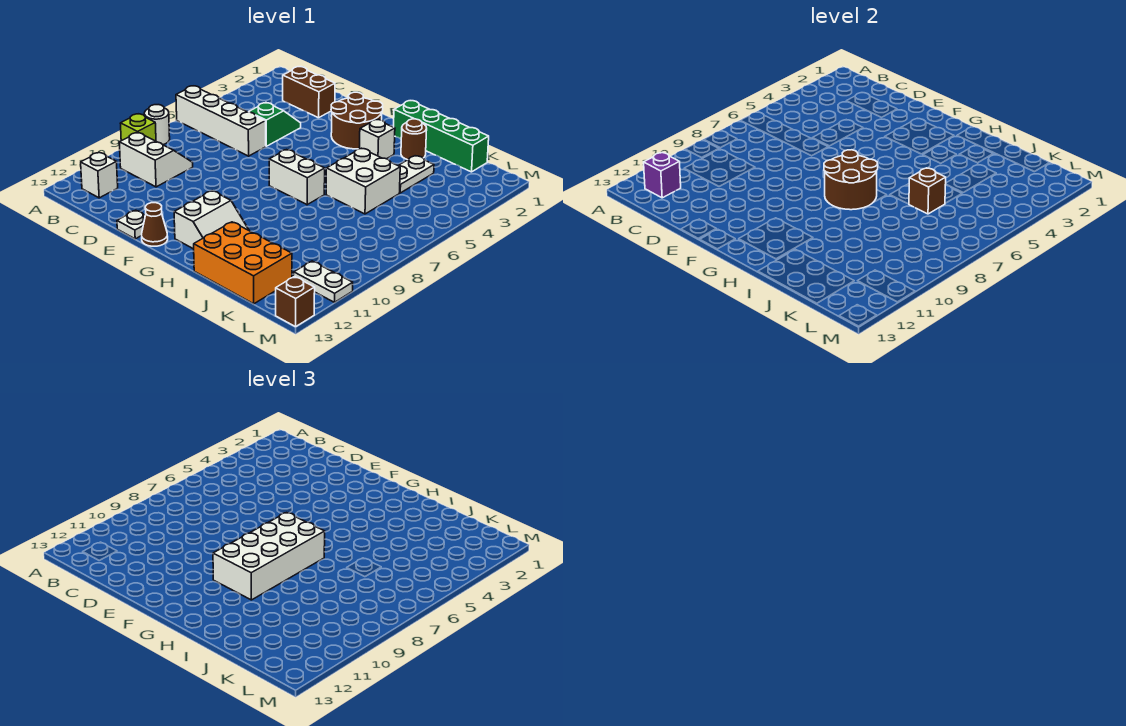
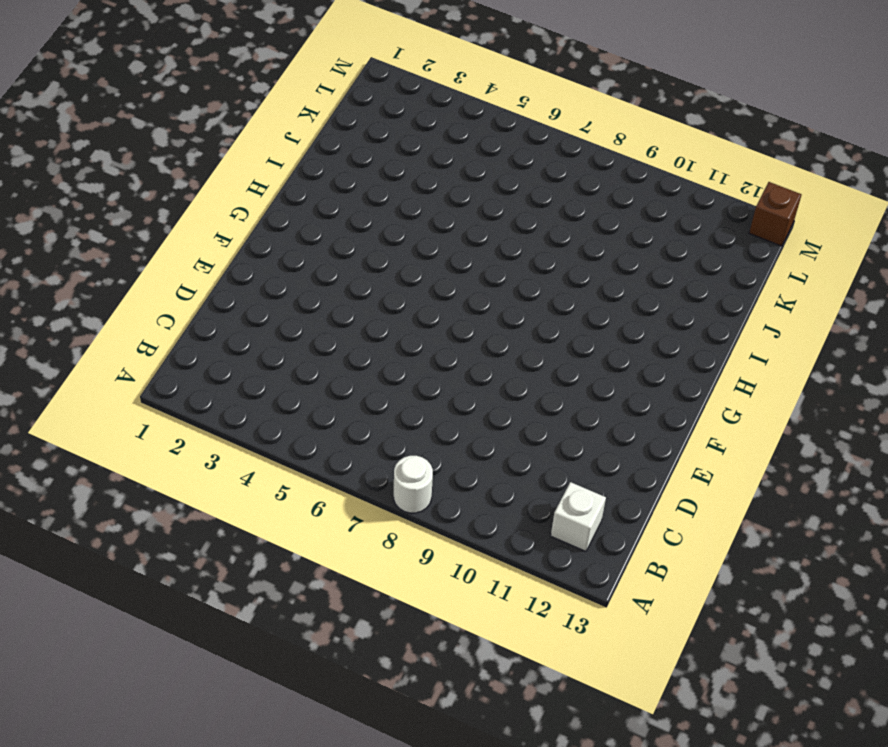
none -> white brick A6:D6 level 1
none -> lime brick A9 level 1
none -> white slope B9:C10 level 1 top 10

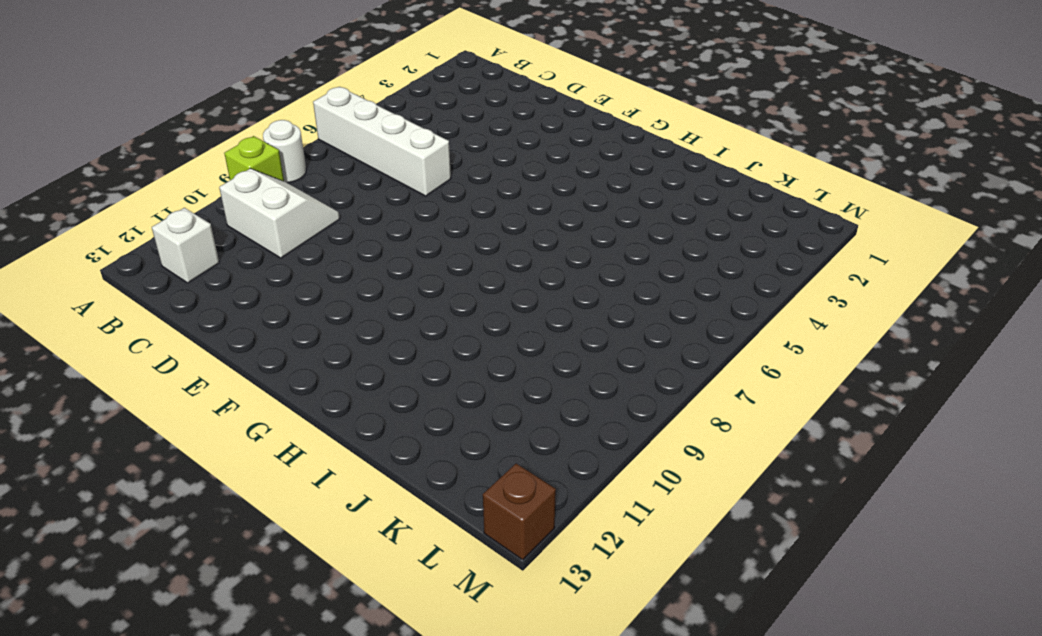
none -> brown brick C2:D2 level 1
none -> green slope D4:D5 level 1 top 5
none -> white plate E13 level 1

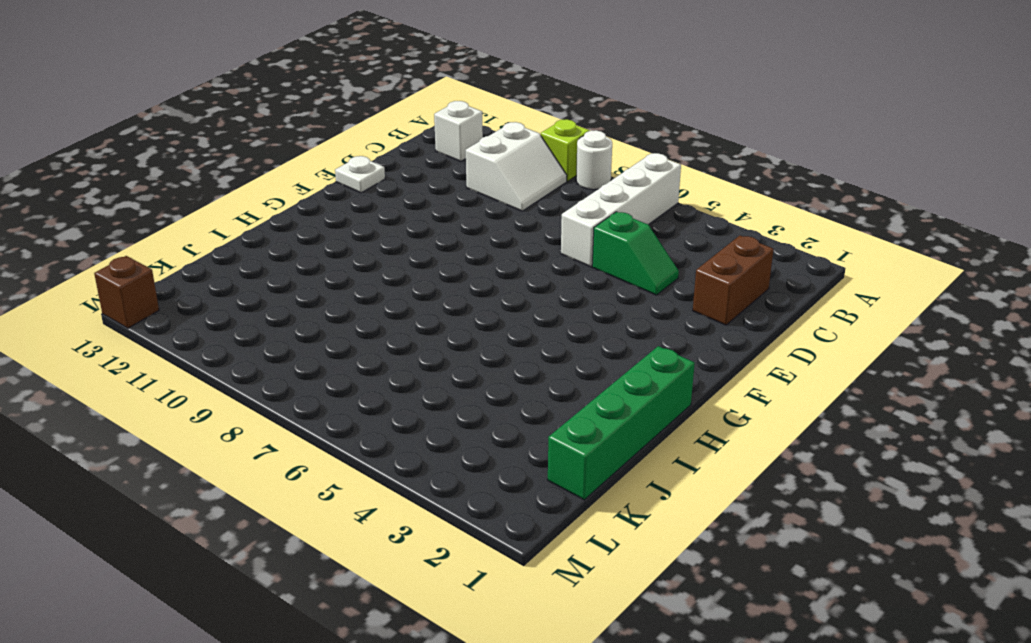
none -> brown round brick F2:G3 level 1
none -> brown cone F13 level 1
none -> white brick G7:H7 level 1

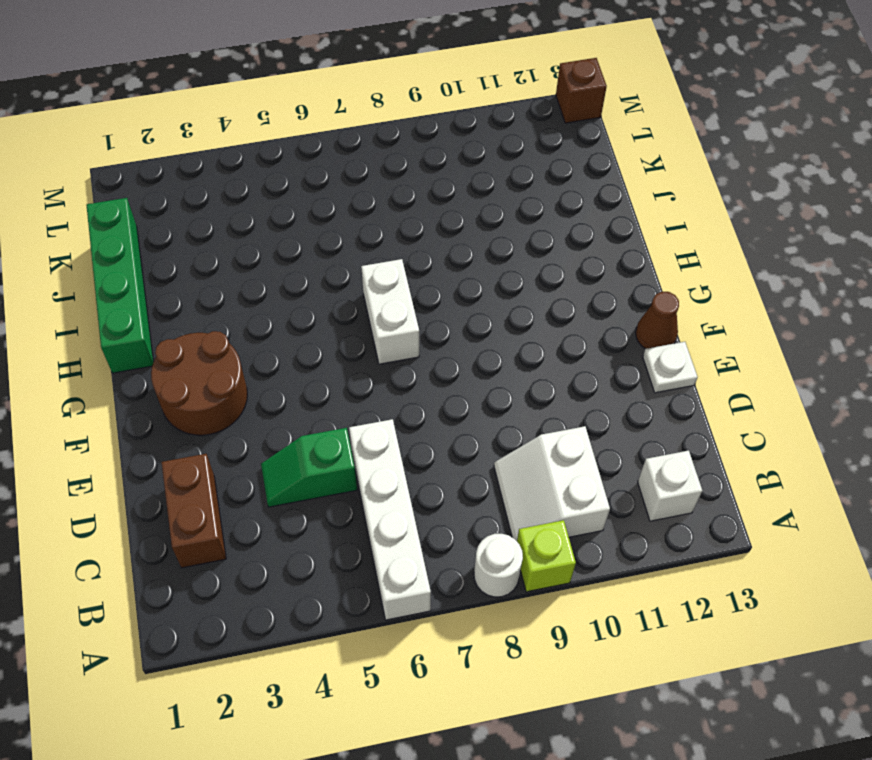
none -> white slope G11:H12 level 1 top G
none -> white brick H3 level 1
none -> brown round brick I2 level 1

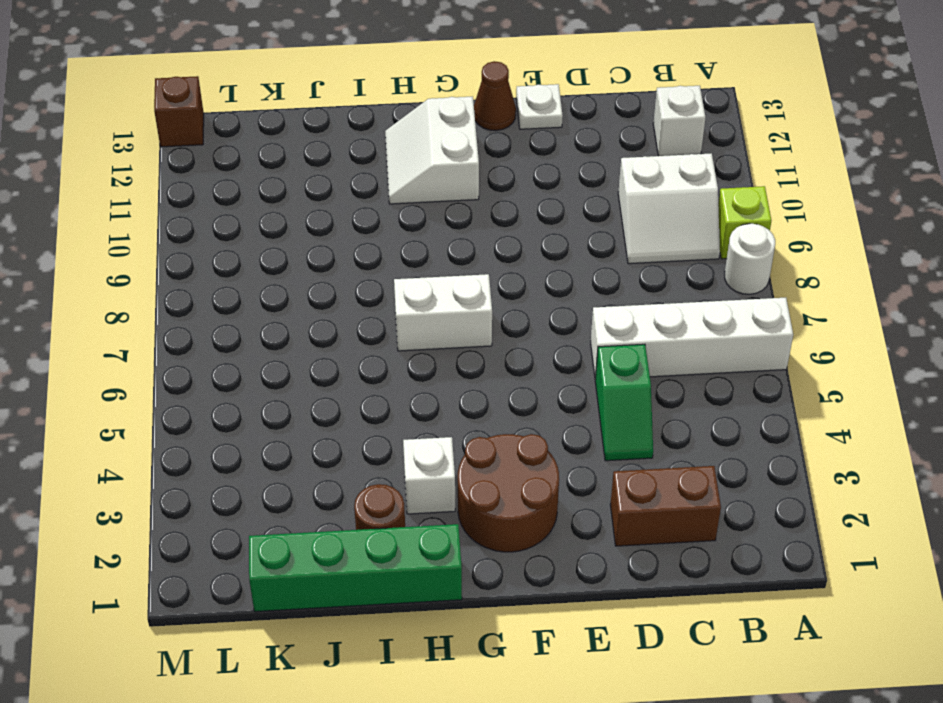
none -> white brick I5:J6 level 1
none -> orange brick I12:K13 level 1
none -> white plate J3:J4 level 1

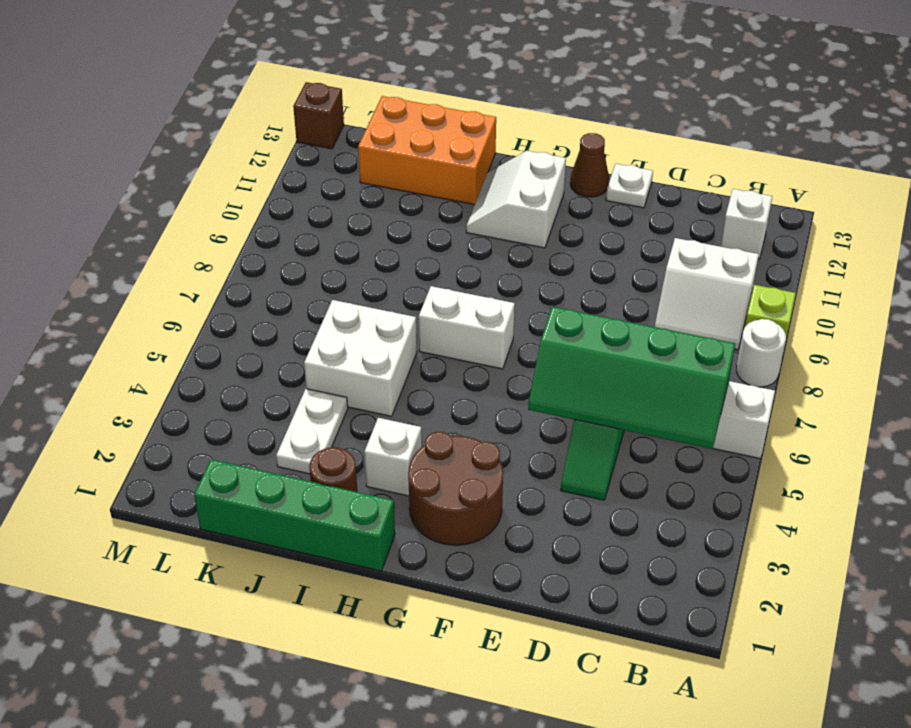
green slope B5:E6 level 2 top 6 -> none
none -> brown brick C2:D2 level 1
none -> white plate L11:M11 level 1
none -> purple brick B12 level 2

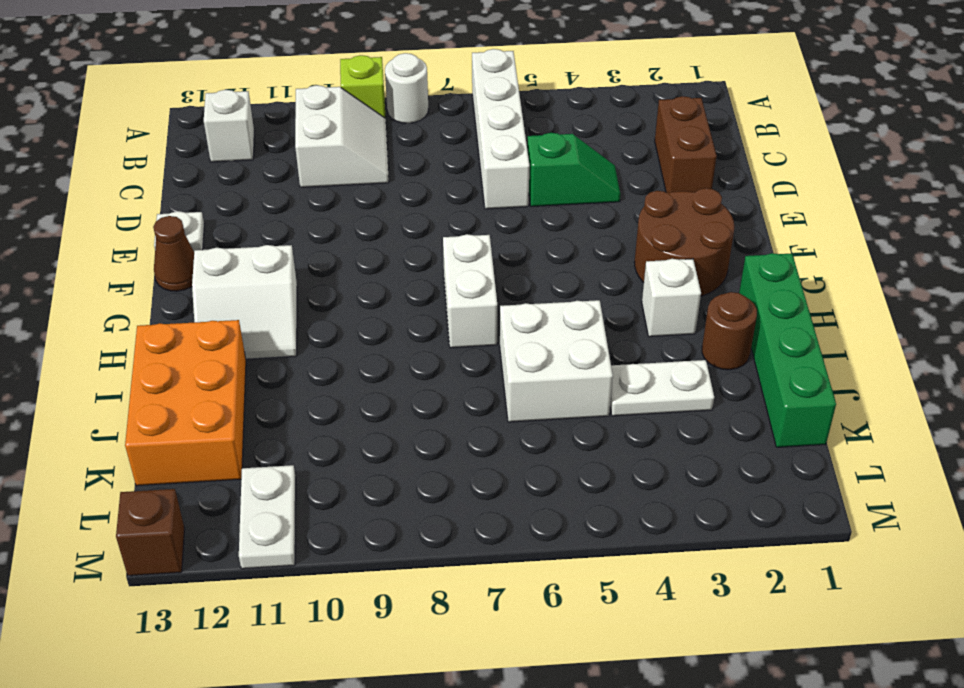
none -> purple brick B12 level 2
none -> brown round brick G7:H8 level 2
none -> brown brick J6 level 2

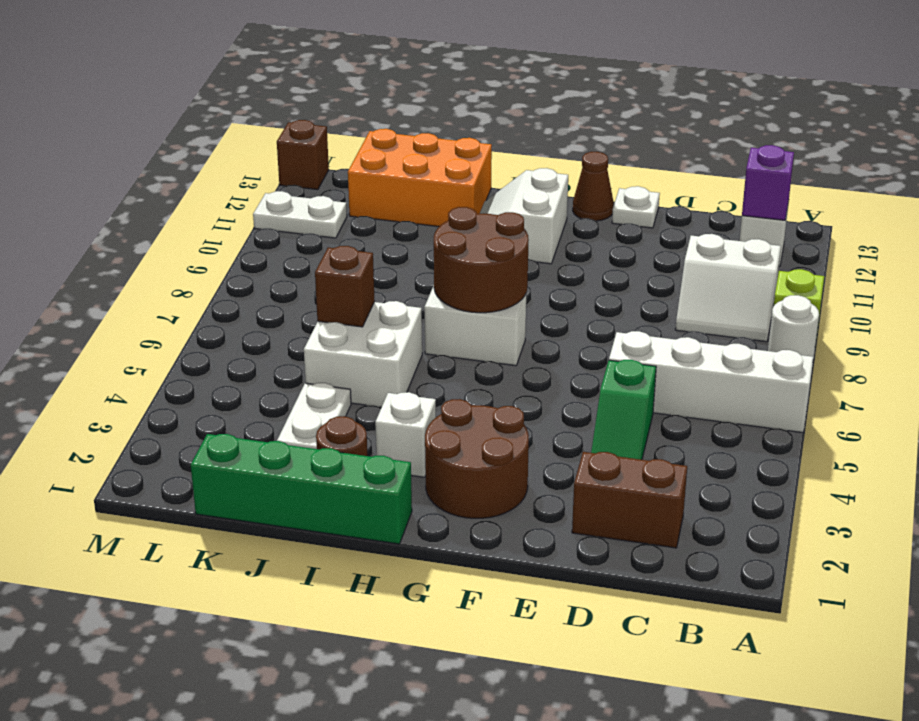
none -> white brick G7:H10 level 3

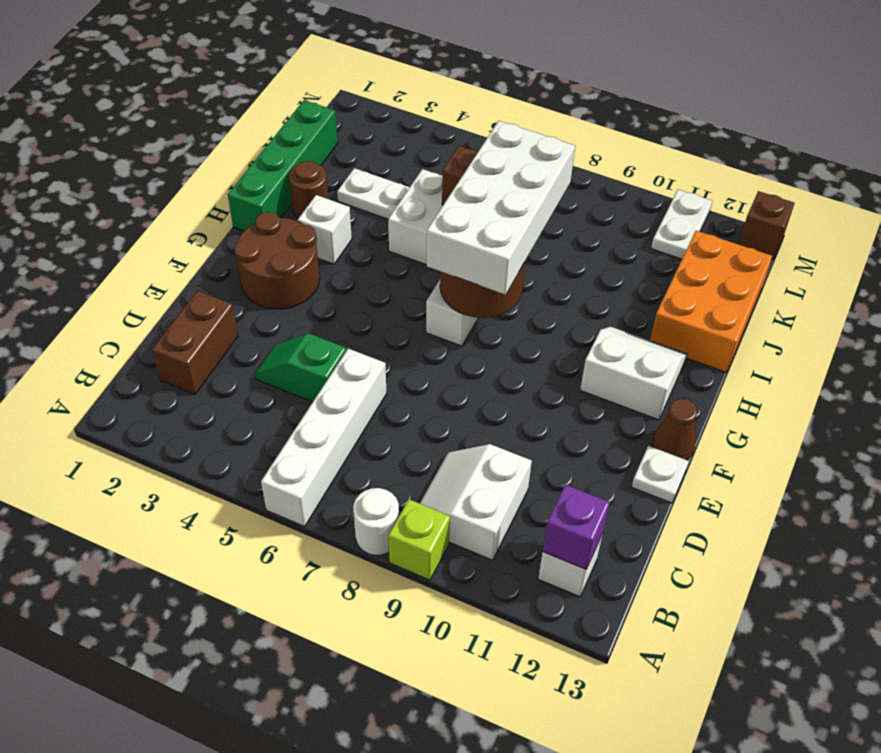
white brick G7:J8 level 3 -> white brick G7:H10 level 3

